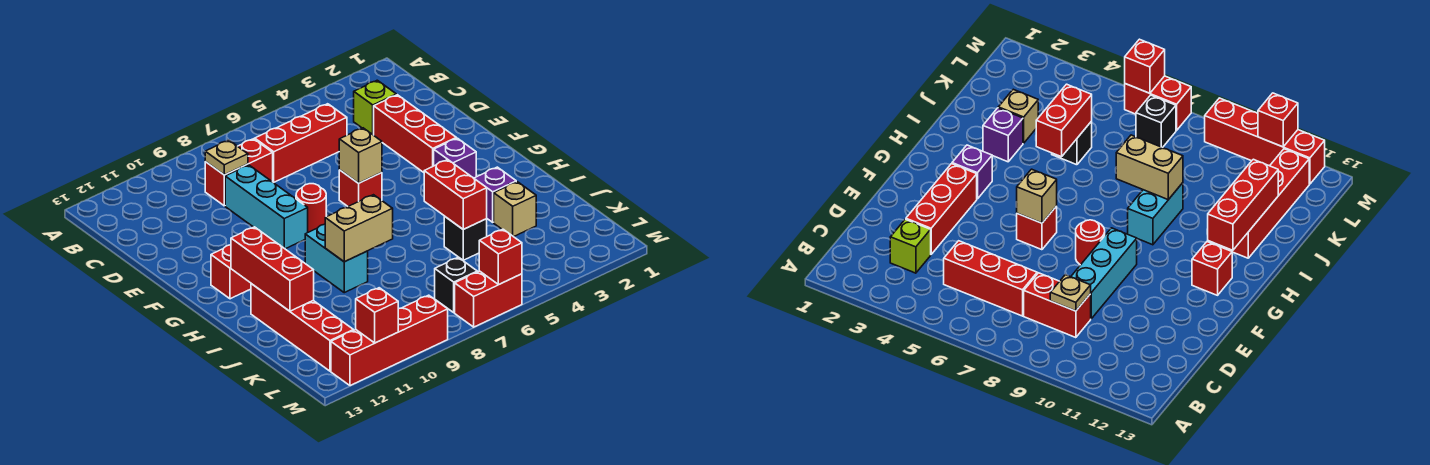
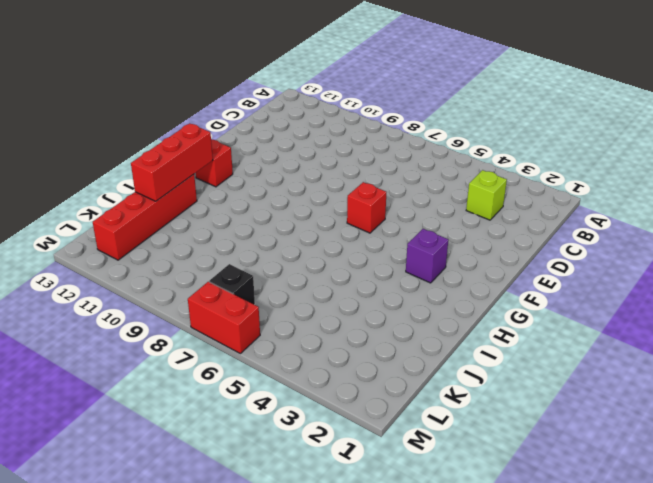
none -> red brick C5:C7 level 1
none -> red brick C8:C9 level 1
none -> red brick D3:F3 level 1

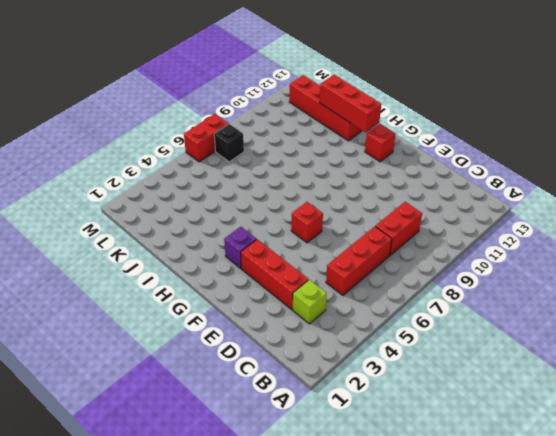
none -> cyan brick D9:F9 level 1
none -> red round brick F8 level 1
none -> cyan brick H9:I9 level 1

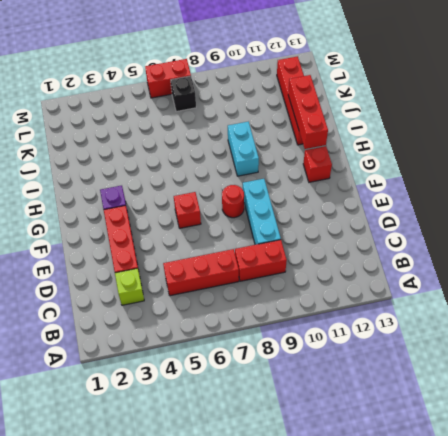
none -> purple brick I3 level 1
none -> tan brick J3 level 1
none -> black brick J5 level 1

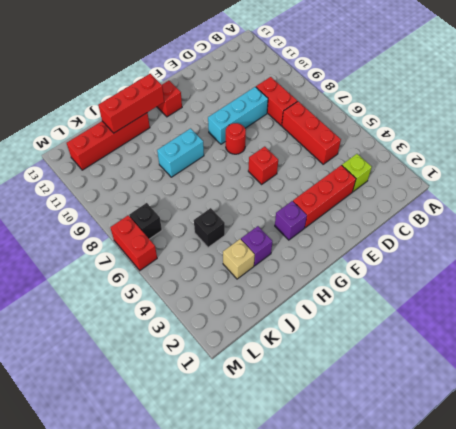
none -> red brick M9:M12 level 1
none -> tan plate C9 level 2
none -> tan brick F6 level 2

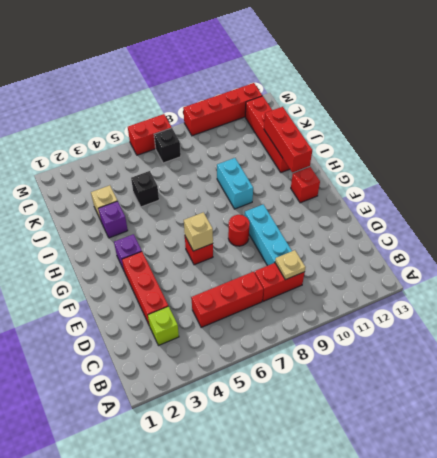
none -> red brick I5:J5 level 2
none -> tan brick I8:I9 level 2
none -> red brick M6 level 2

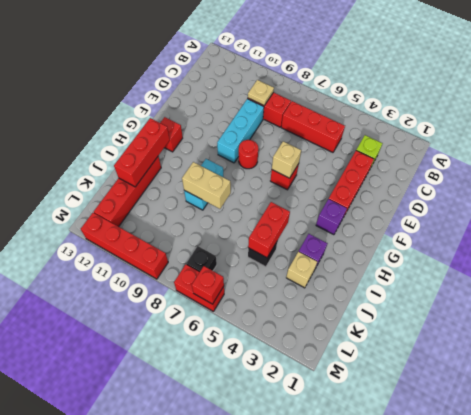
none -> red brick M11 level 2

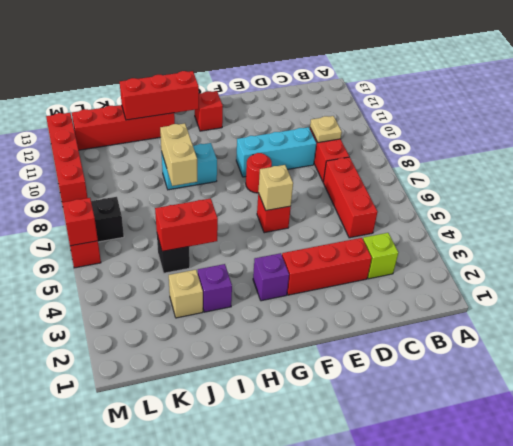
none -> red brick M11 level 2

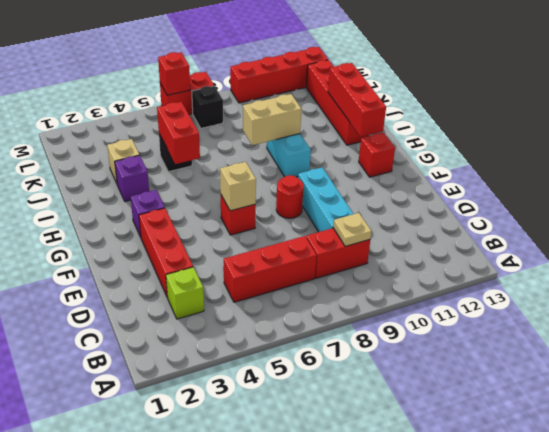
none -> red brick M11 level 2

